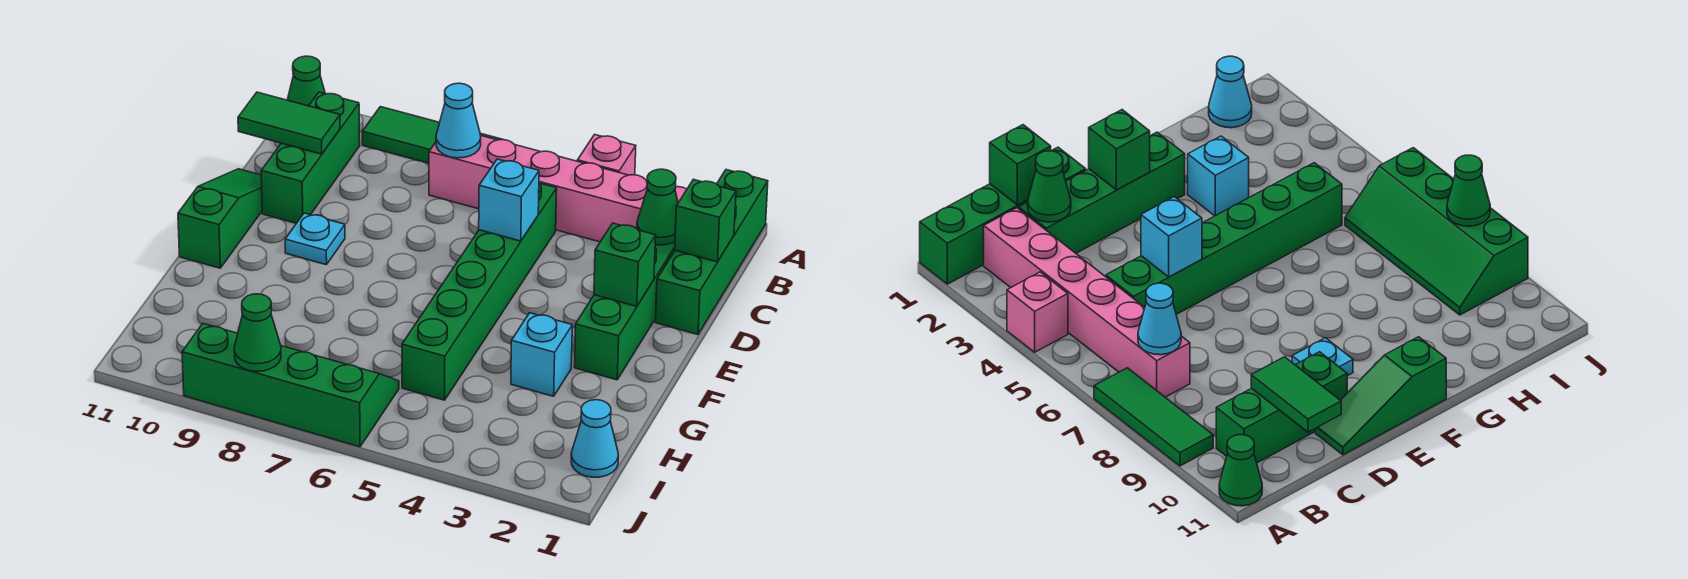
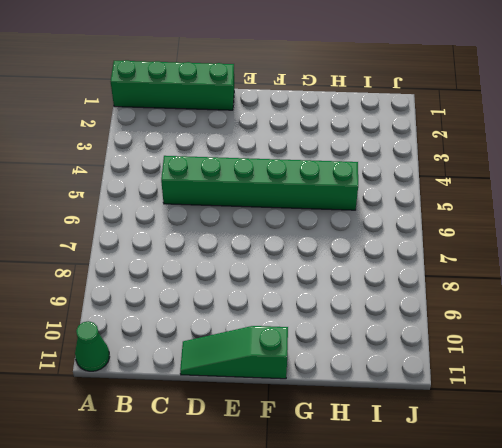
none -> pink brick A4 level 1
none -> green tile A7:A9 level 1
none -> pink brick B2:B7 level 1

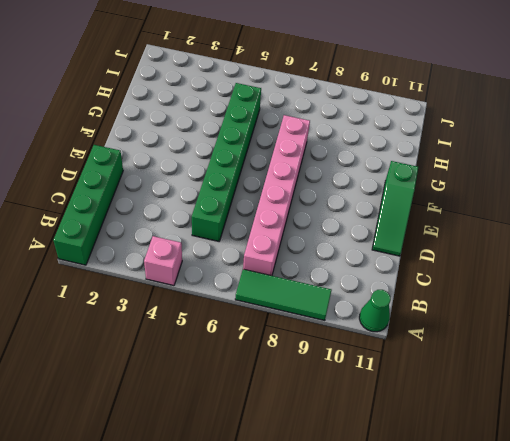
pink brick B7:G7 level 1 -> pink brick B2:B7 level 1
none -> green brick B10:D10 level 1
none -> green brick C2:F2 level 1
none -> cyan plate E9 level 1

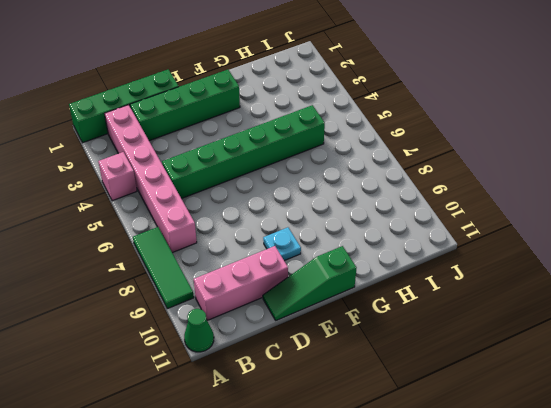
pink brick B10:D10 level 1 -> green brick B10:D10 level 1
none -> cyan brick G3 level 1
none -> cyan cone I1 level 1
none -> green slope I6:J9 level 1 top J

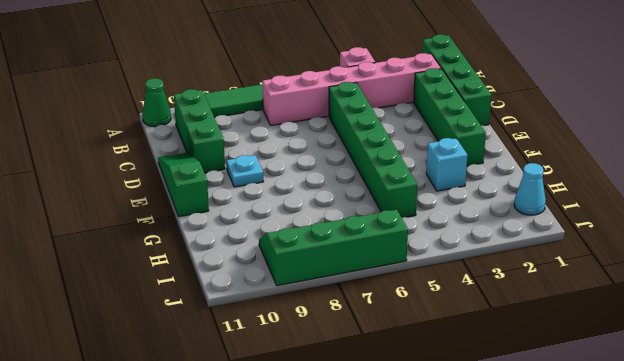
none -> cyan cone B7 level 2
none -> green brick C1 level 2
none -> green cone C2 level 2

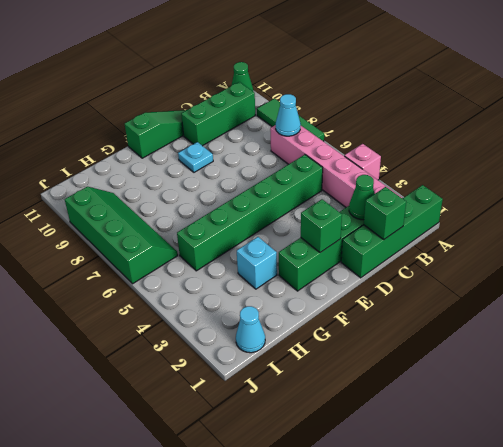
none -> green tile C10:C11 level 2
none -> cyan brick D5 level 2
none -> green cone J8 level 2

